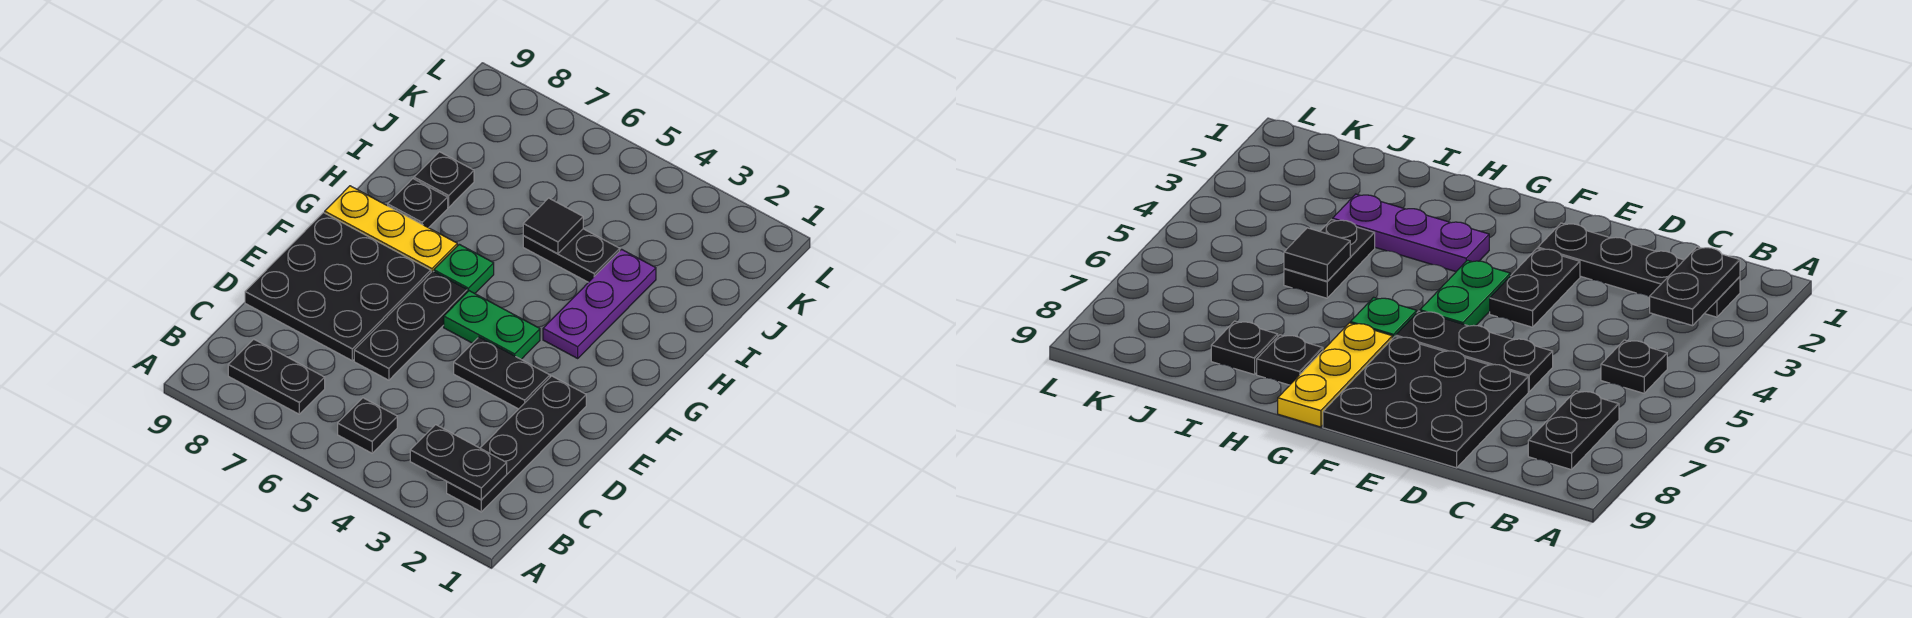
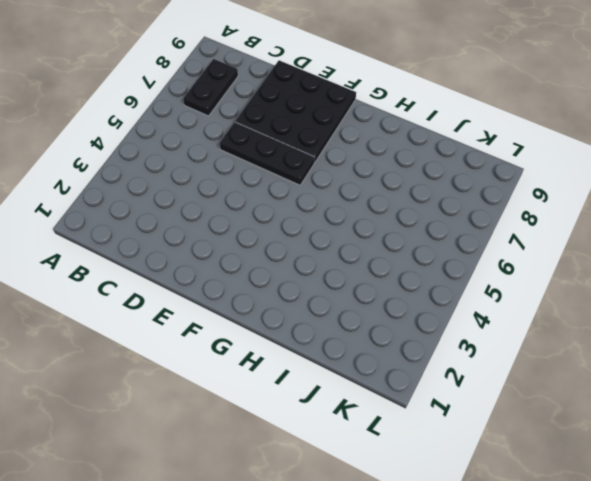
none -> black plate B2:E2 level 1
none -> black plate B5 level 1
none -> black plate E3:E4 level 1

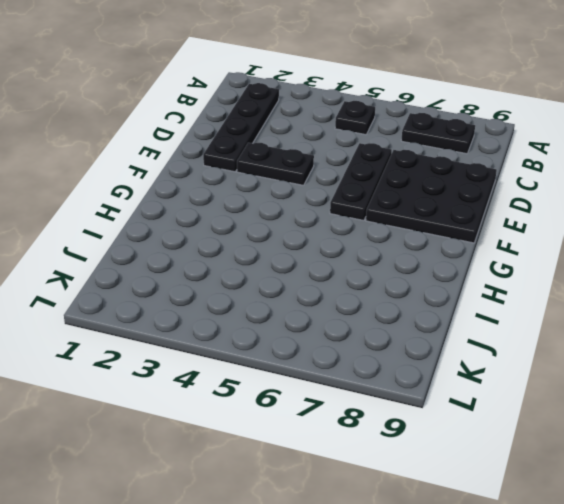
none -> green plate F4:F5 level 1
none -> purple plate G3:I3 level 1
none -> green plate G6 level 1

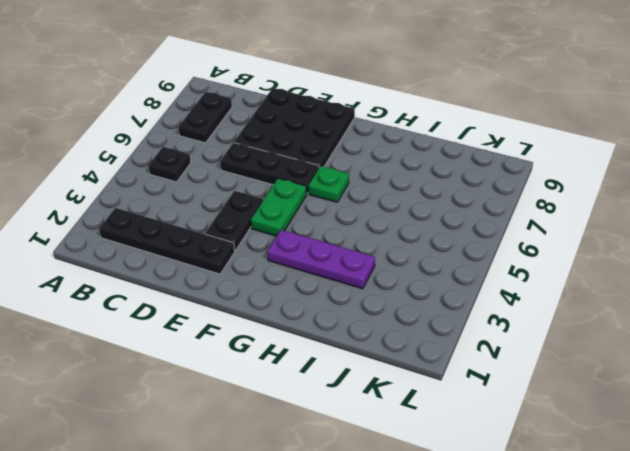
none -> yellow plate G7:G9 level 1
none -> black plate H8 level 1
none -> black plate I4:I5 level 1

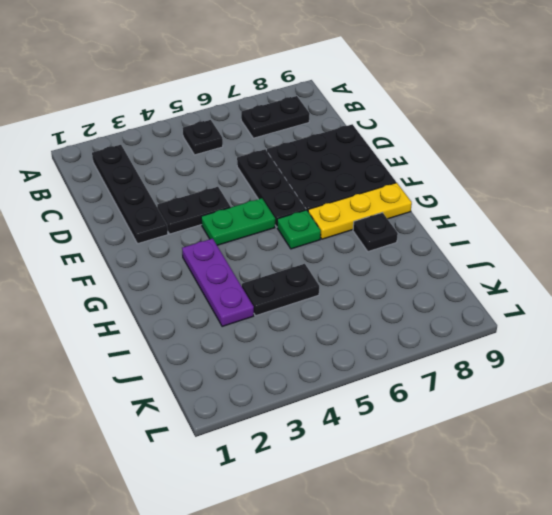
none -> black plate I8 level 1
none -> black plate B2:B3 level 2
none -> black tile I5 level 2

